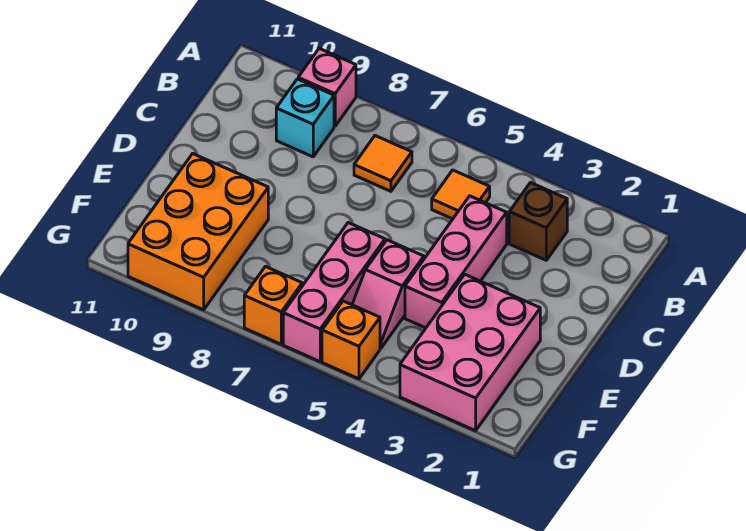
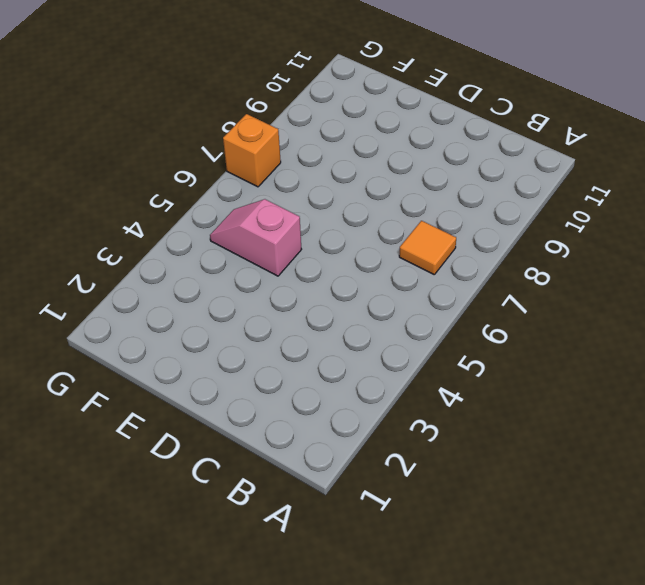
none -> pink brick A9 level 1
none -> brown brick B3 level 1
none -> orange tile B5 level 1

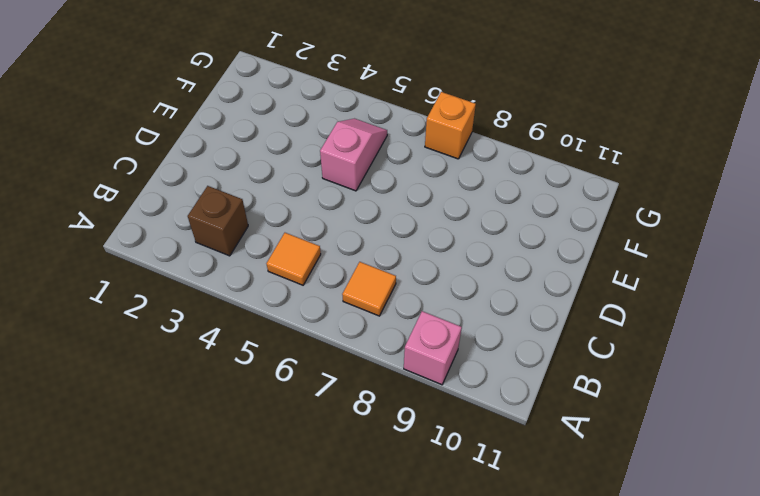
none -> cyan brick B9 level 1
none -> pink brick C4:E4 level 1
none -> pink brick E2:G3 level 1

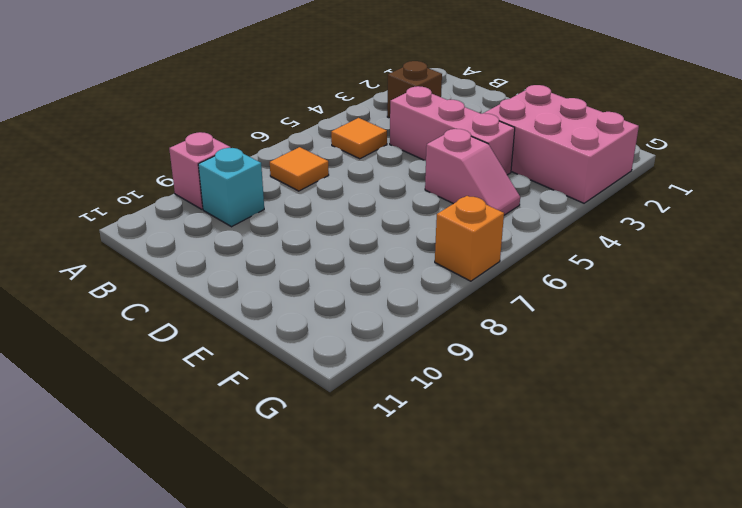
none -> pink brick E6:G6 level 1
none -> orange brick E9:G10 level 1
none -> orange brick G5 level 1

